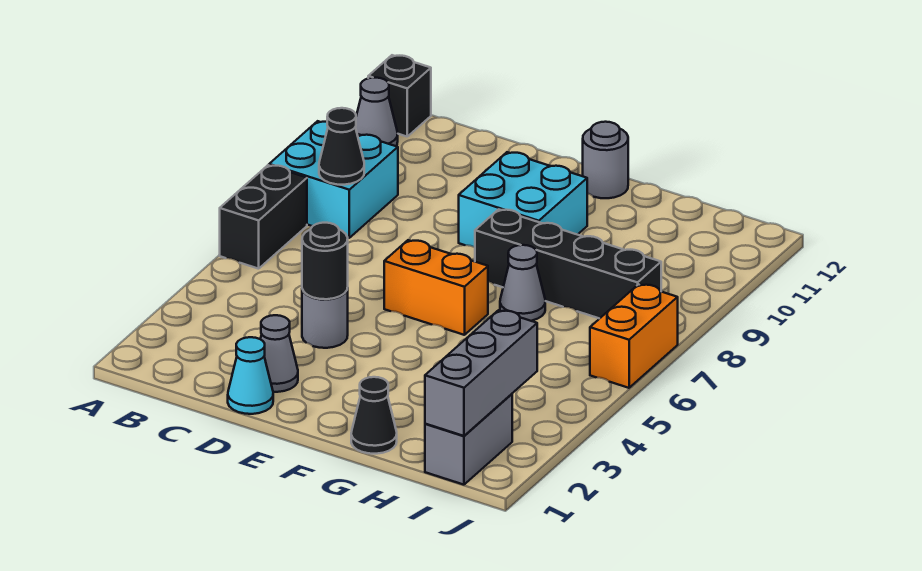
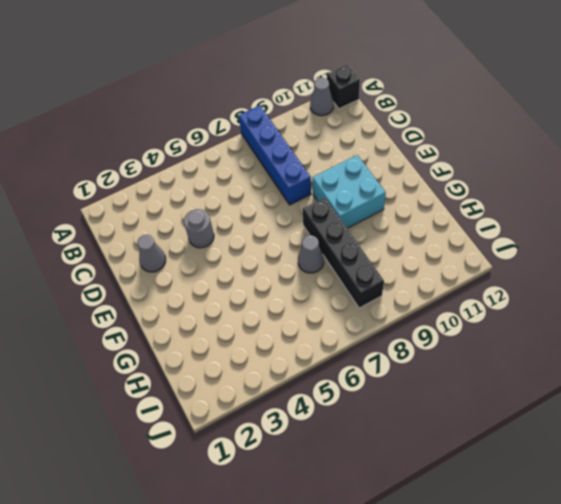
blue brick A8:D8 level 1 -> cyan brick A8:B9 level 1
none -> black brick A6:A7 level 1
none -> cyan cone D1 level 1
none -> orange brick E6:F6 level 1

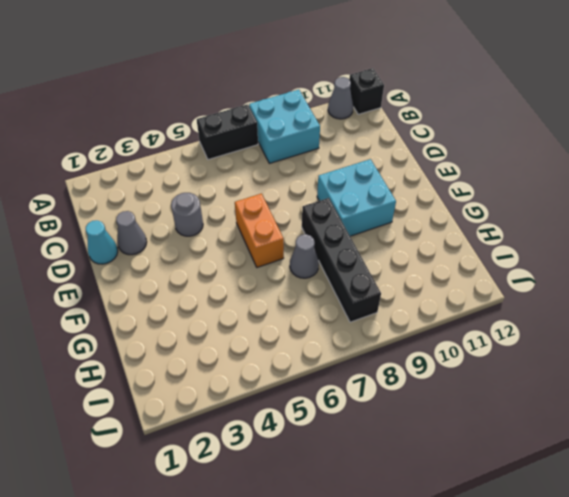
none -> grey round brick F12 level 1
none -> black cone G1 level 1
none -> grey brick I1:I2 level 1

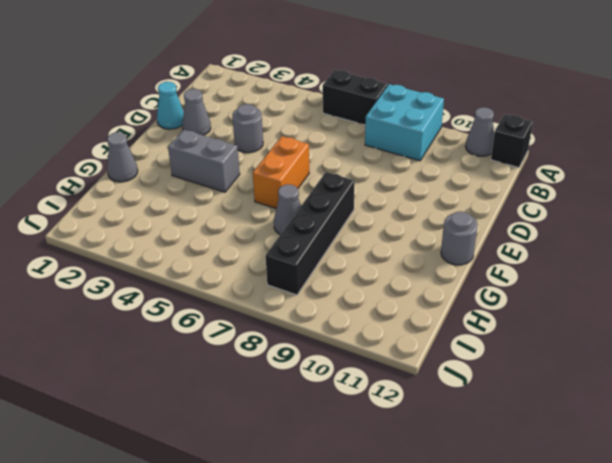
grey brick F3:F4 level 1 -> grey brick I1:I2 level 1
grey cone G1 level 1 -> black cone G1 level 1
none -> cyan brick E9:F10 level 1
none -> orange brick J6:J7 level 1
none -> black cone B8 level 2

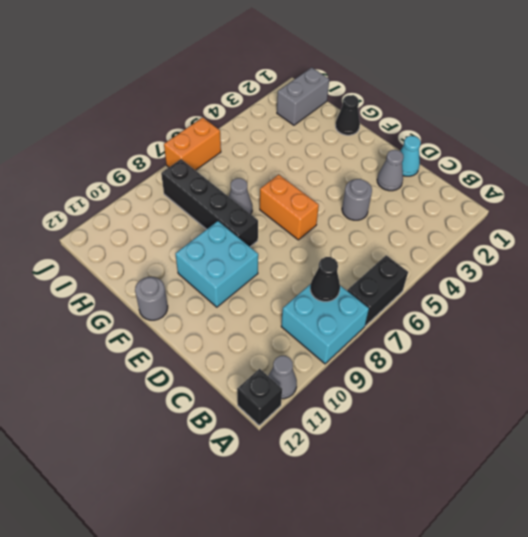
none -> black round brick D4 level 2
none -> grey brick I1:I3 level 2

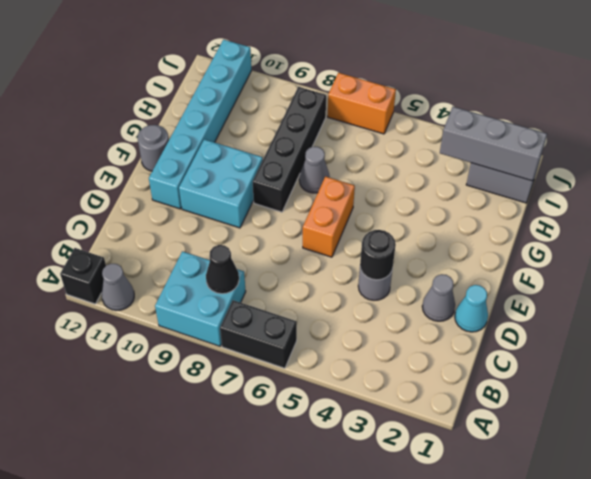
cyan brick E11:J11 level 1 -> none
none -> black cone G1 level 1

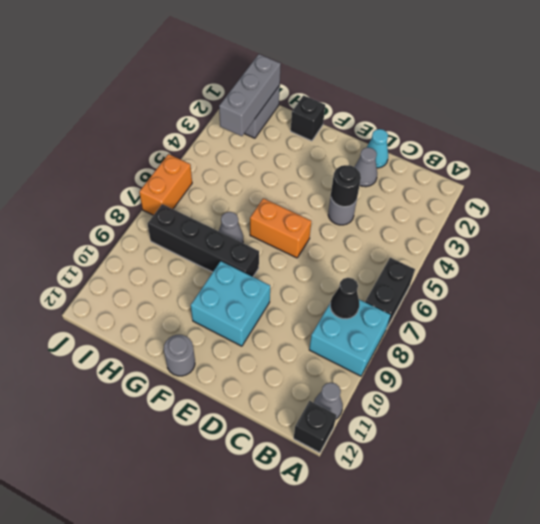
black brick G1 level 1 -> black cone G1 level 1

